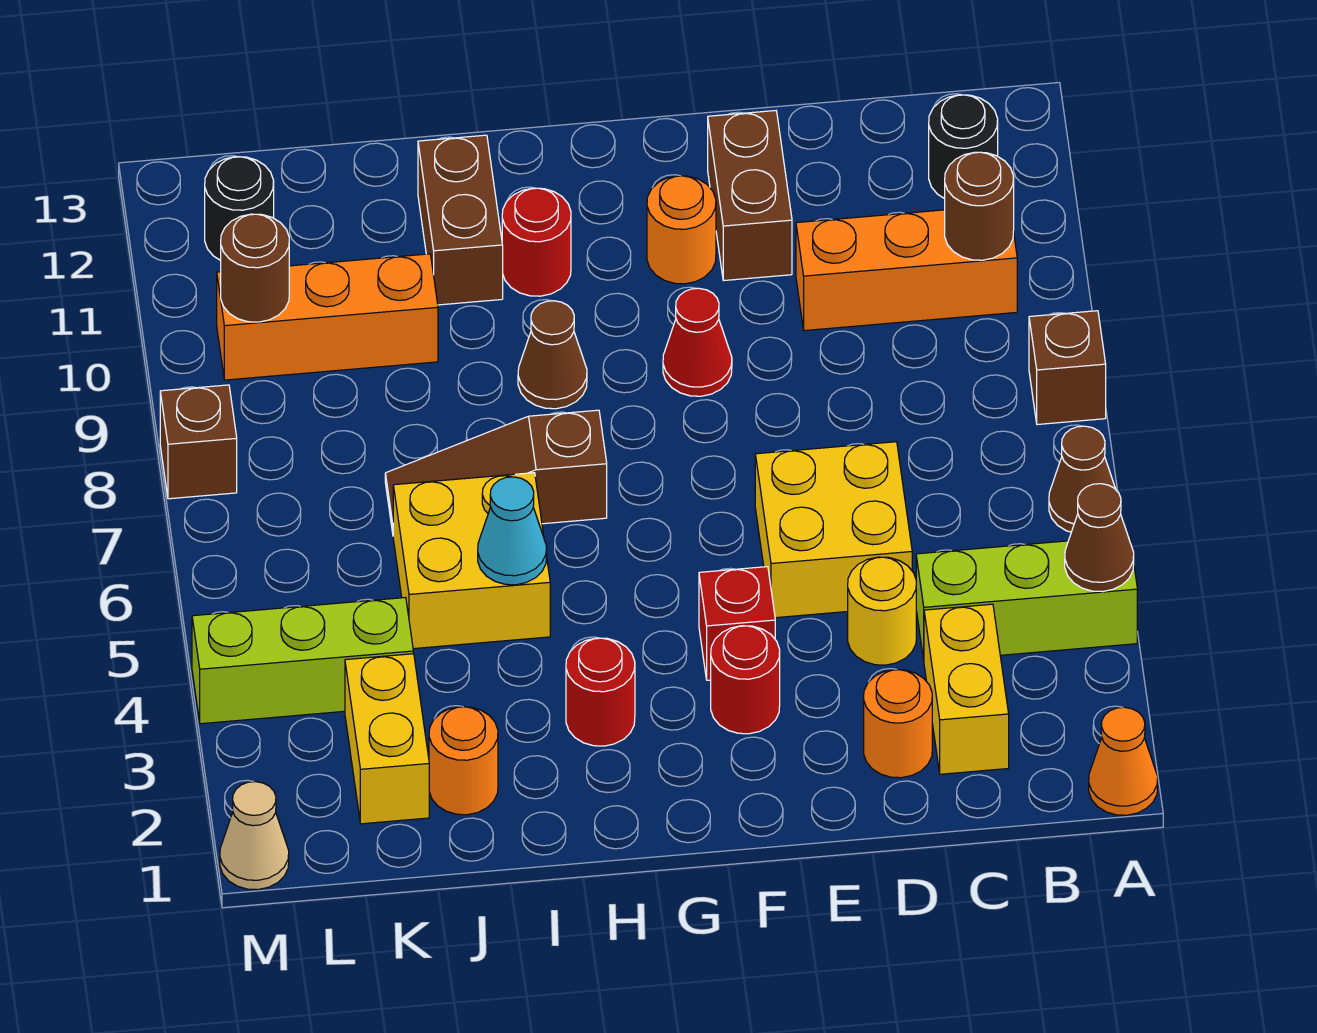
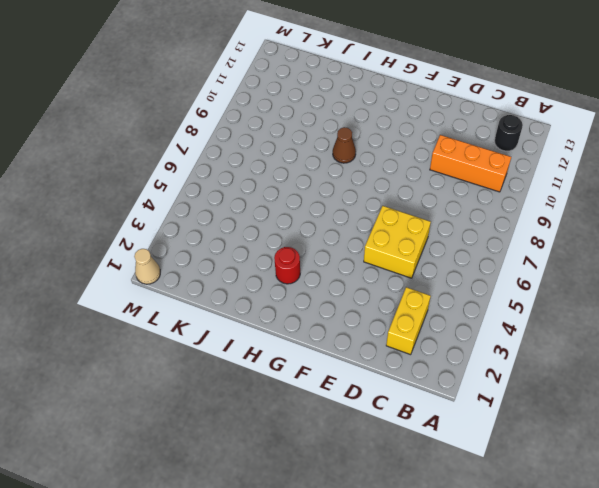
none -> orange cone A1 level 1
none -> lime brick A4:C4 level 1
none -> brown cone A6 level 1
none -> brown brick A8 level 1

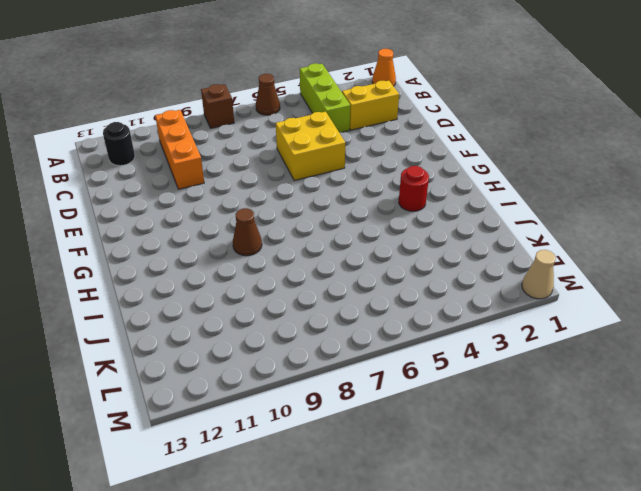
none -> orange round brick D2 level 1
none -> yellow round brick D4 level 1
none -> brown brick E11:E12 level 1
none -> red round brick F3 level 1

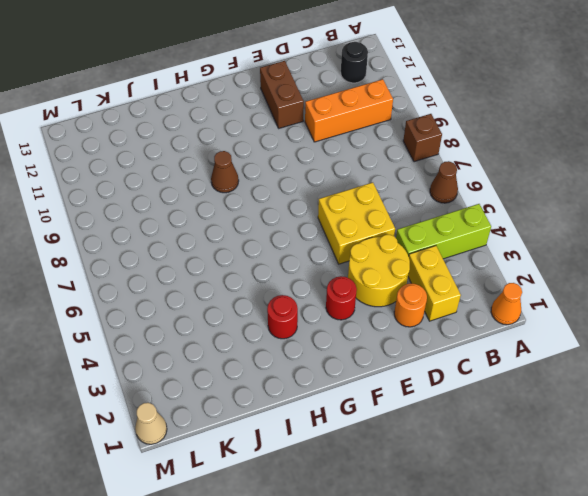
yellow round brick D3:E4 level 1 -> yellow round brick D4 level 1
none -> red brick F4 level 1
none -> red cone F9 level 1
none -> orange round brick F11 level 1
none -> brown slope H7:J7 level 1 top H

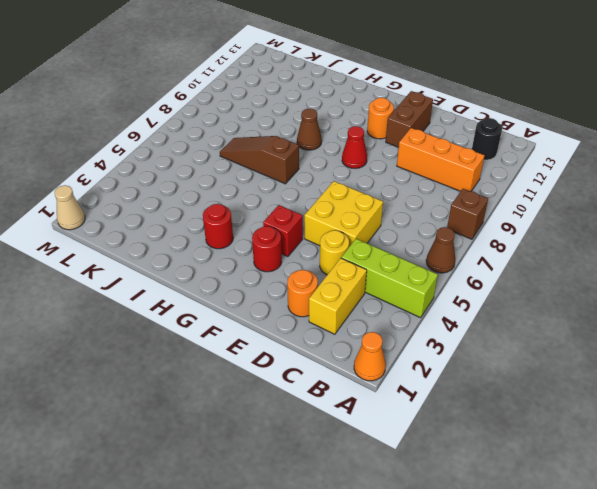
none -> red round brick H11 level 1
none -> yellow brick I5:J6 level 1
none -> brown brick I11:I12 level 1
none -> orange round brick J2 level 1

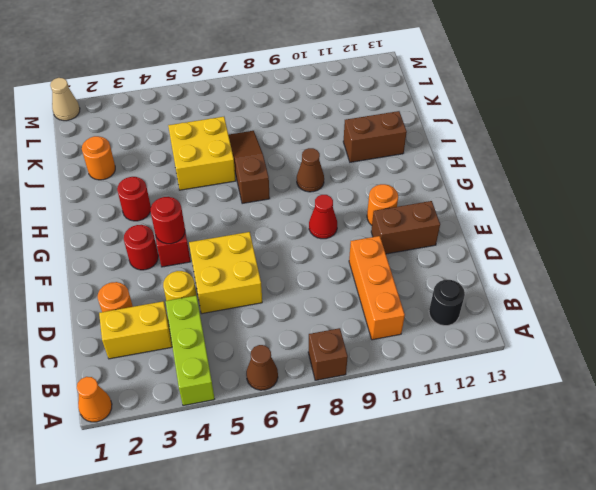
red round brick F4 level 2 -> red round brick H11 level 1
none -> orange brick J10:L10 level 1
none -> yellow brick K2:K3 level 1
none -> lime brick K4:M4 level 1
none -> black round brick L12 level 1

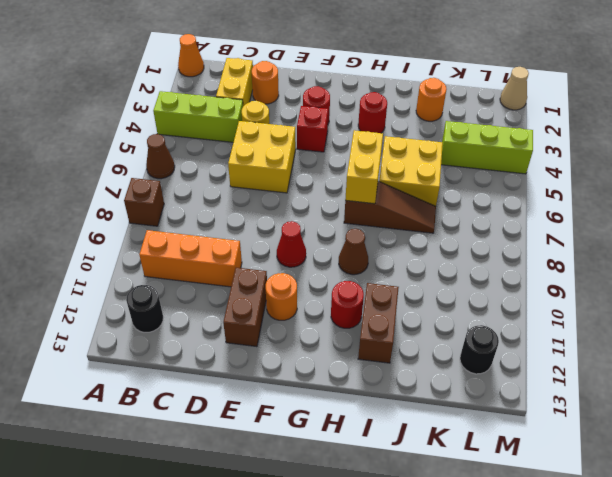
yellow brick H6:H7 level 2 -> yellow brick K2:K3 level 1
none -> orange brick J10:L10 level 1
none -> brown brick M8 level 1
none -> brown cone A4 level 2
none -> brown round brick B10 level 2

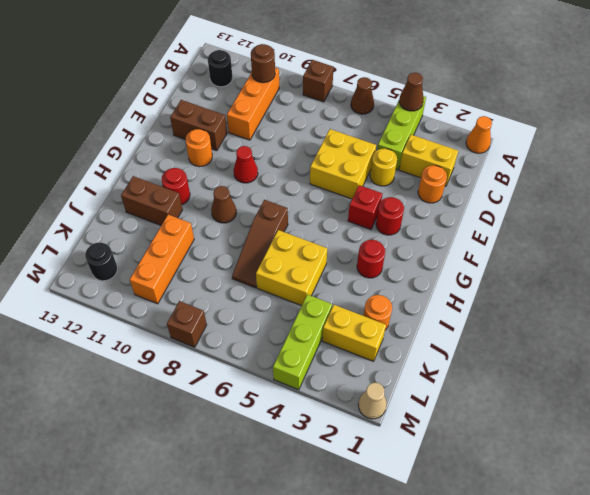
none -> cyan cone I5 level 2
none -> brown round brick L10 level 2

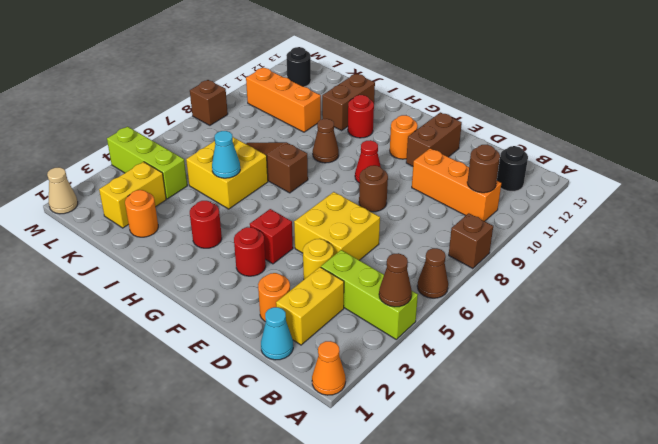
cyan cone C1 level 1 -> none
brown round brick E8 level 1 -> brown round brick L10 level 2

